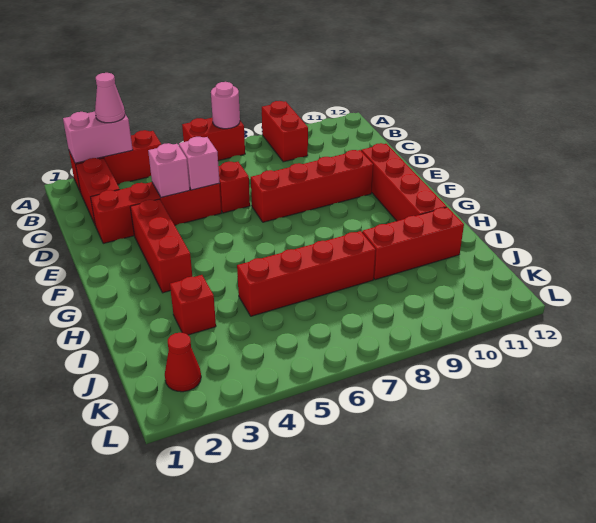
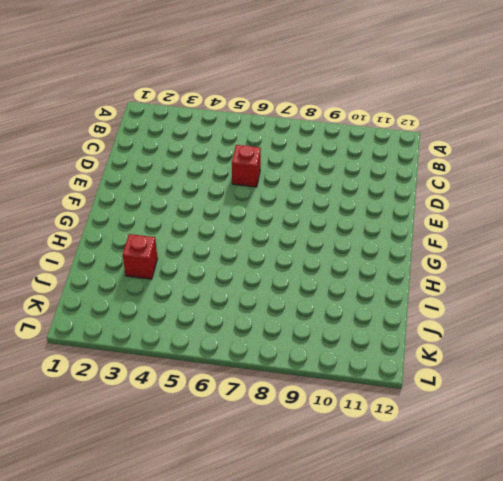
none -> red brick A2:A4 level 1
none -> red brick A6:A7 level 1
none -> red brick A9:B9 level 1

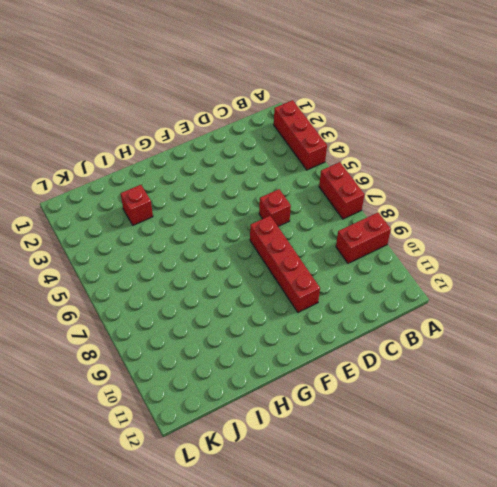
none -> red brick B2:C2 level 1
none -> red brick D2:D5 level 1
none -> red brick E3:G3 level 1

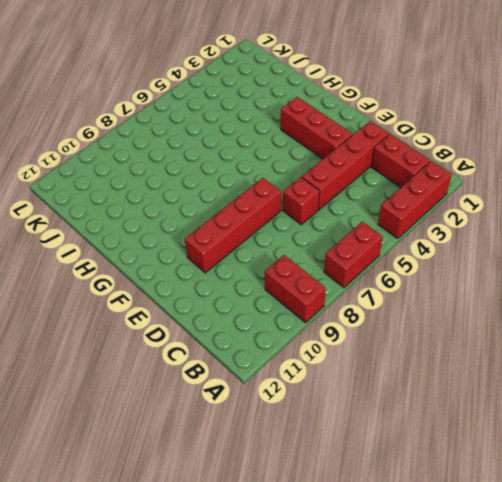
none -> red brick E11:H11 level 1
none -> red brick I3 level 1
none -> red brick I5:I8 level 1

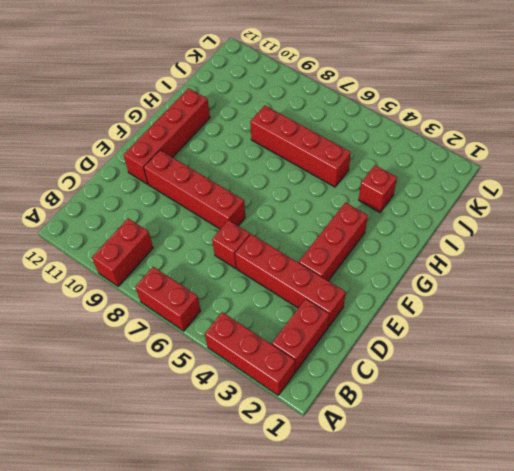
none -> red brick I9:I11 level 1
none -> red cone K2 level 1
none -> pink brick A2:A3 level 2

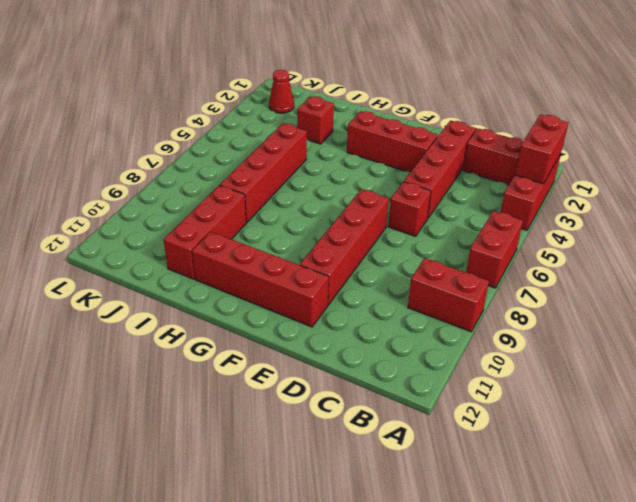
red brick A2:A3 level 2 -> pink brick A2:A3 level 2
none -> pink round brick A7 level 2
none -> pink brick D4 level 2
none -> pink brick D5 level 2

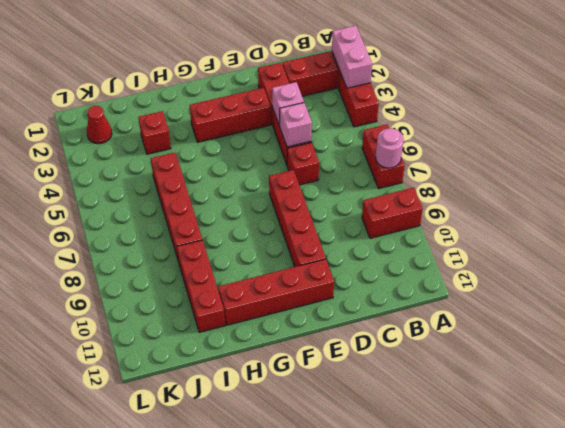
none -> pink cone A3 level 3

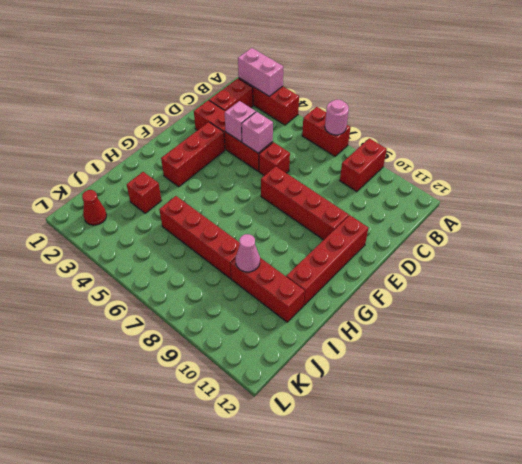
pink cone I9 level 2 -> pink cone A3 level 3

